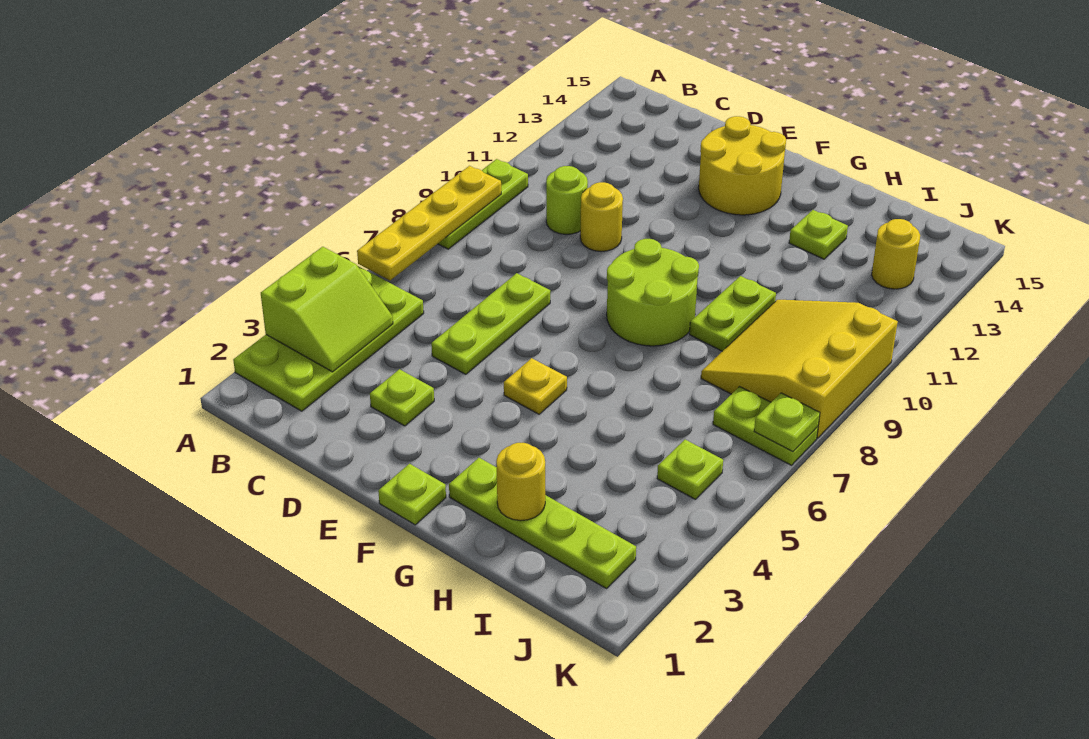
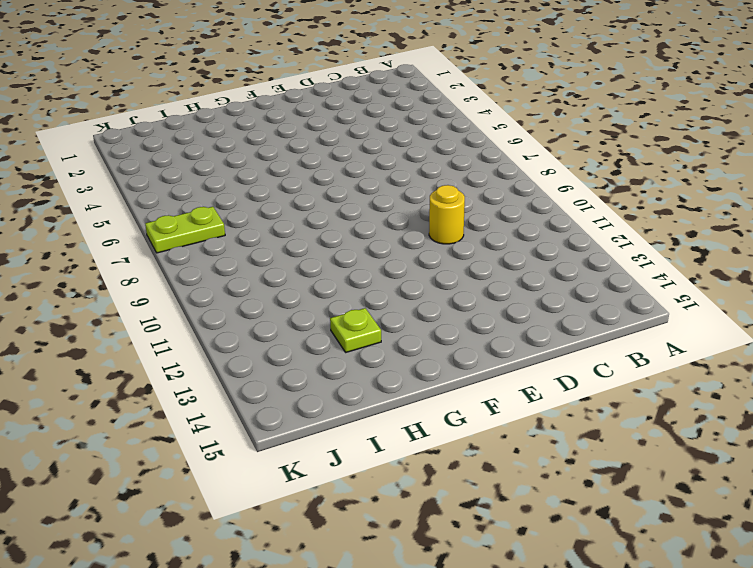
none -> lime plate A2:B5 level 1
none -> lime plate A8:A10 level 1
none -> lime round brick C10 level 1

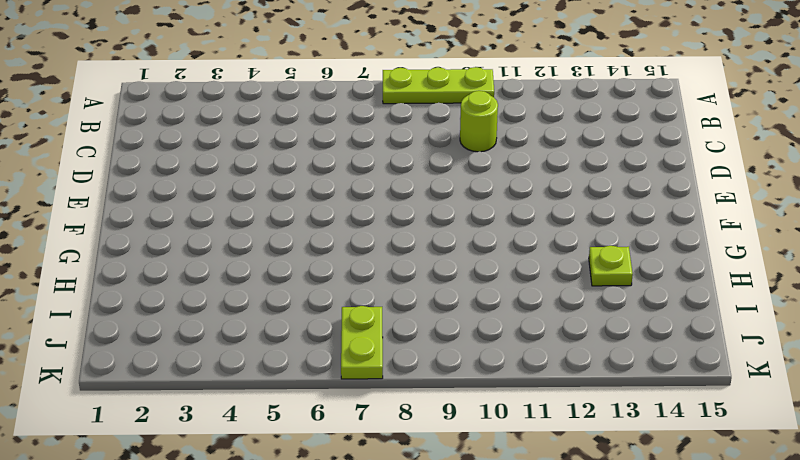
none -> lime plate A2:B5 level 1
none -> lime plate D3 level 1
none -> lime plate D5:D7 level 1

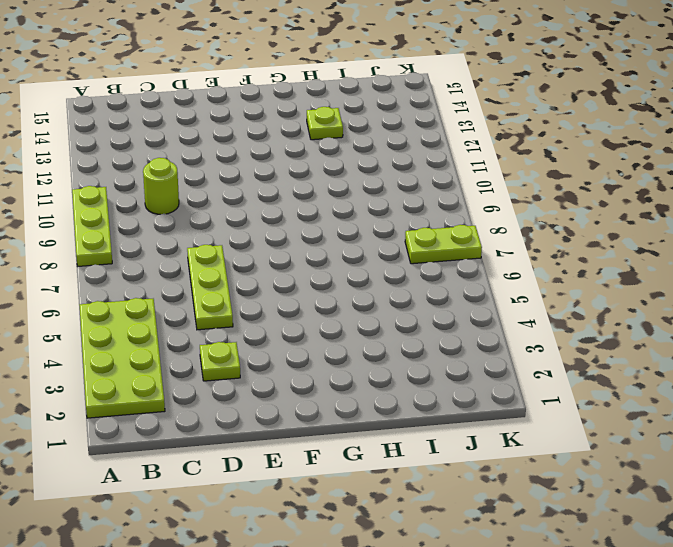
none -> yellow round brick D10 level 1
none -> yellow round brick E13:F14 level 1
none -> lime plate F1 level 1

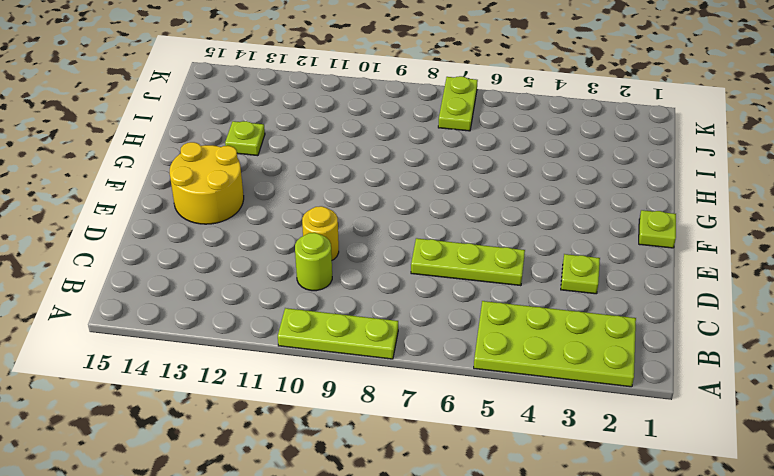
none -> yellow plate F5 level 1
none -> lime round brick F8:G9 level 1
none -> lime plate G2:J2 level 1

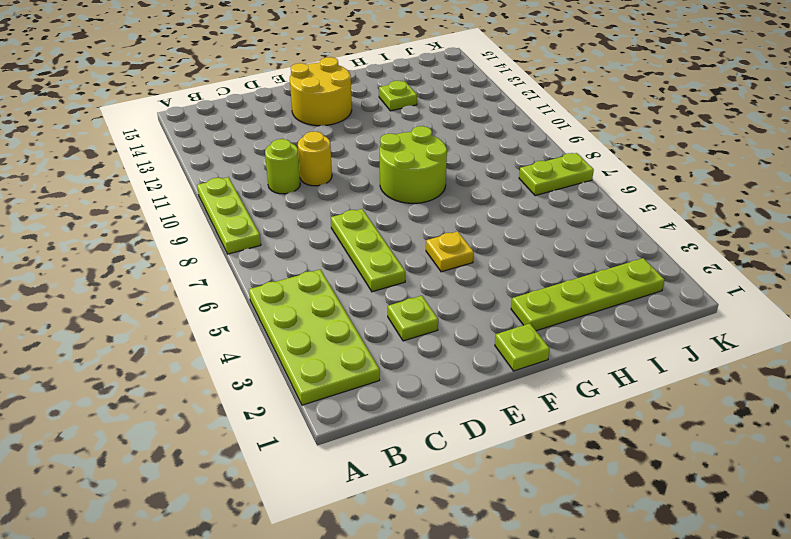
none -> lime plate H9:H10 level 1
none -> yellow slope I8:K10 level 1 top K
none -> lime plate J5 level 1

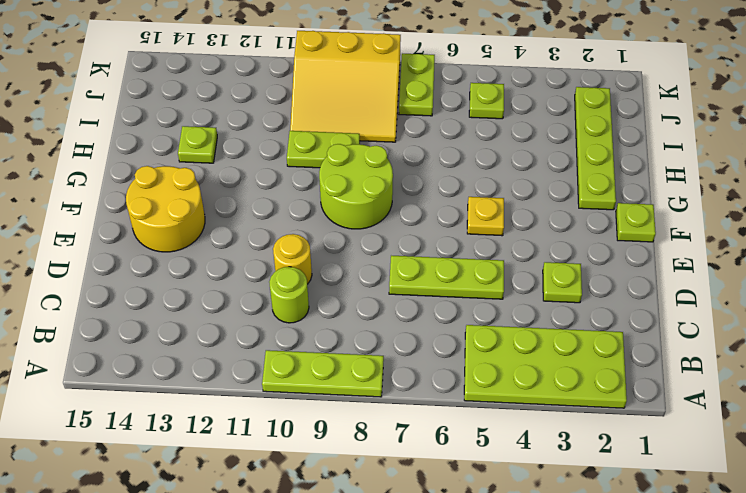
none -> yellow round brick J13 level 1
none -> lime slope A3:B4 level 2 top A
none -> yellow plate A6:A9 level 2

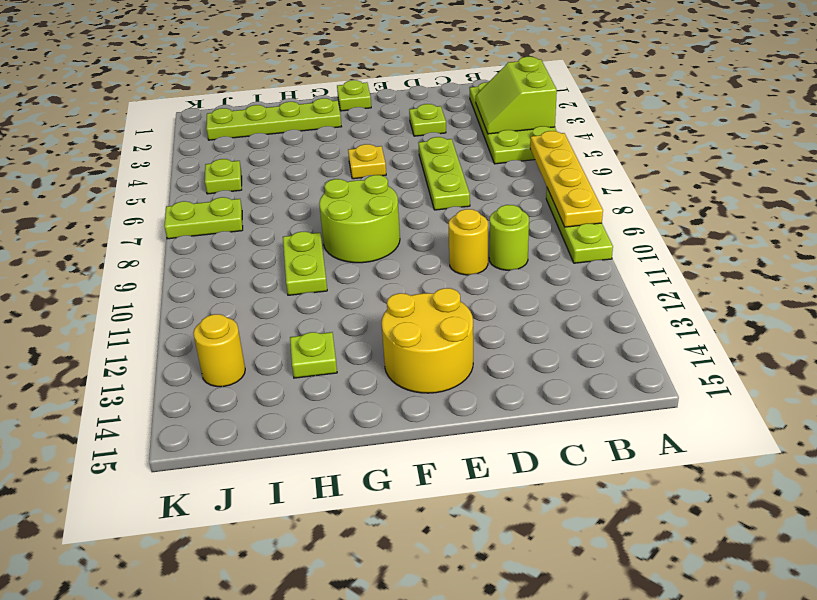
none -> yellow slope I8:K10 level 1 top K
none -> yellow round brick H2 level 2
none -> lime plate K7 level 2

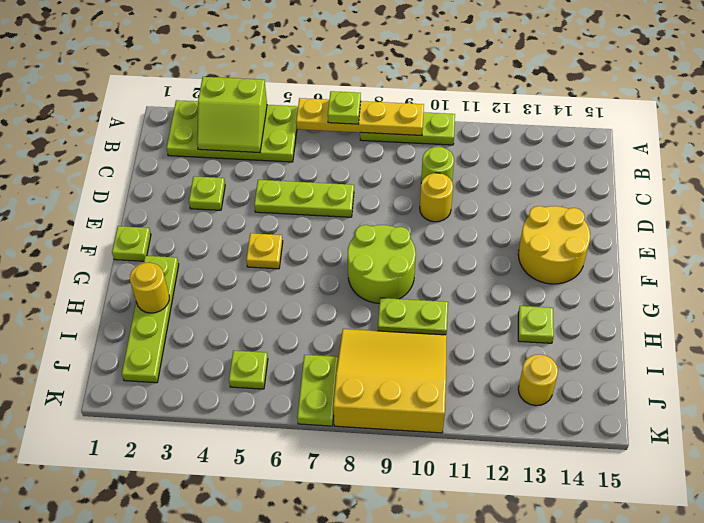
lime plate A7 level 3 -> lime plate K7 level 2

